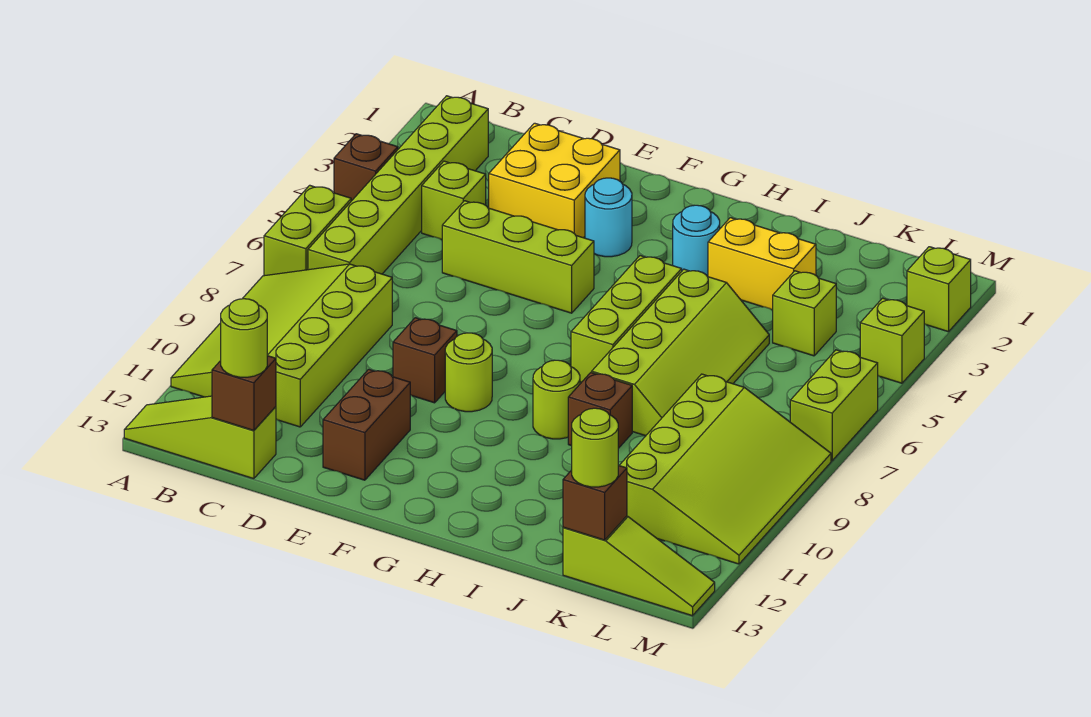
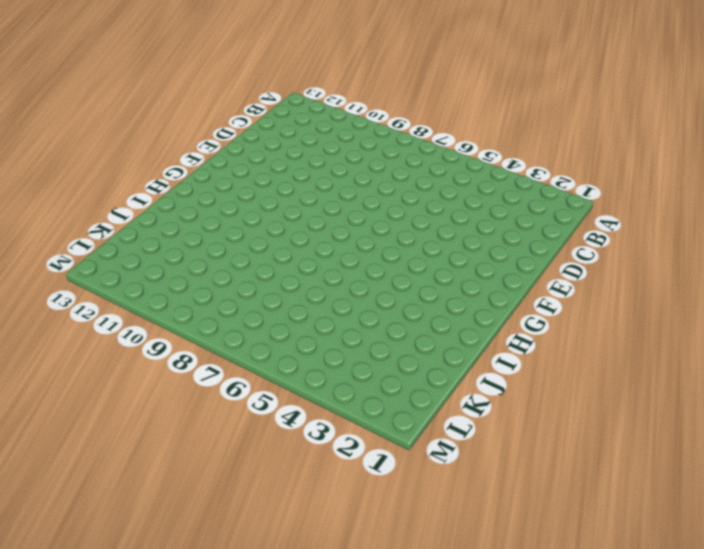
none -> brown brick A4 level 1
none -> lime brick A6:A7 level 1
none -> lime slope A8:C11 level 1 top C

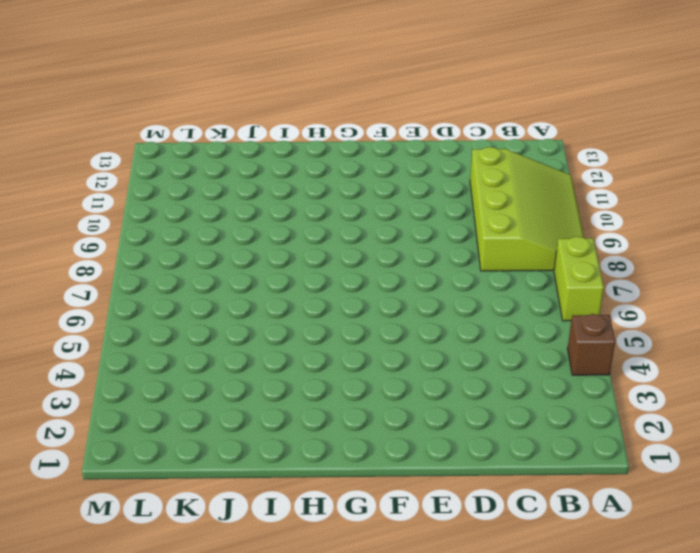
none -> lime slope A13:C13 level 1 top C
none -> lime brick B2:B7 level 1
none -> lime brick C4 level 1

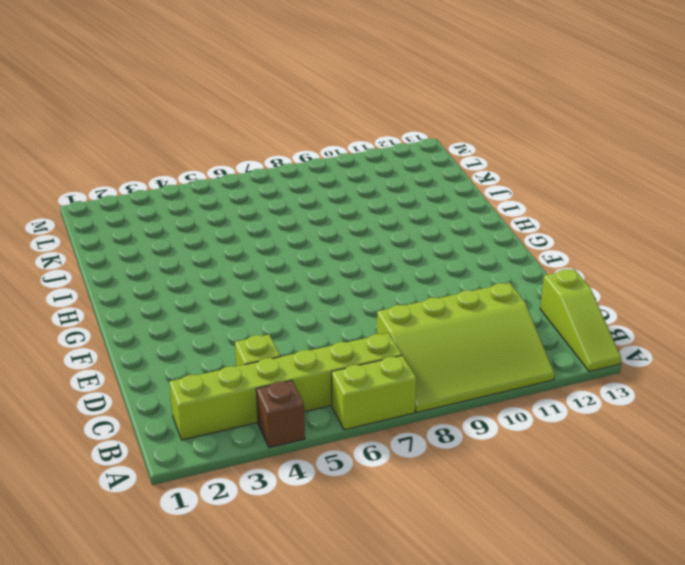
none -> yellow brick D2:E3 level 1
none -> lime brick D5:F5 level 1
none -> brown brick E9 level 1

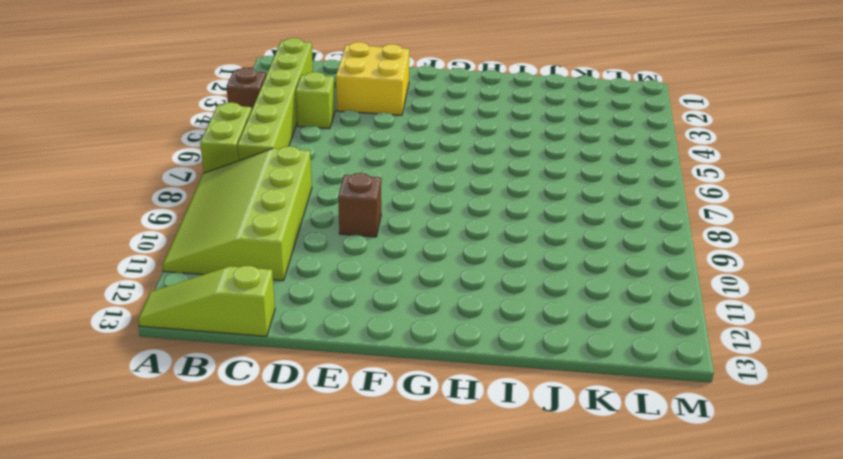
none -> lime brick D5:F5 level 1
none -> brown brick E11:E12 level 1
none -> cyan round brick F3 level 1

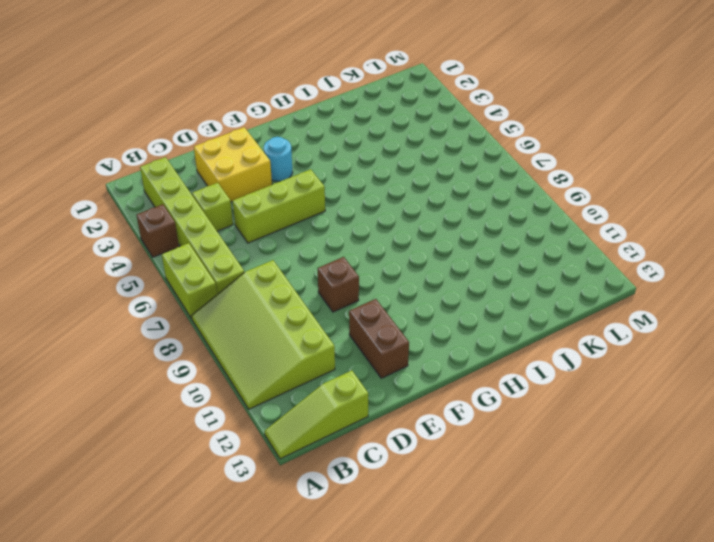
none -> lime round brick F9 level 1
none -> cyan round brick H3 level 1
none -> lime brick H5:H7 level 1

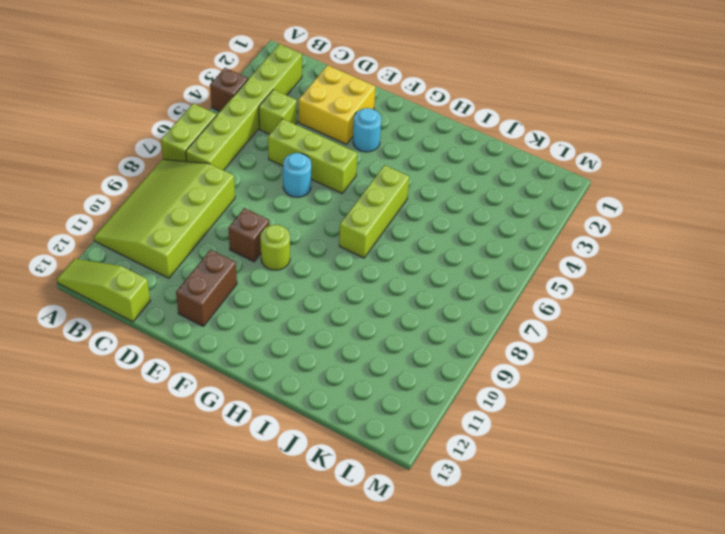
cyan round brick E6 level 1 -> cyan round brick H3 level 1
none -> lime round brick H9 level 1
none -> yellow brick I3:J3 level 1
none -> lime slope I5:J8 level 1 top I

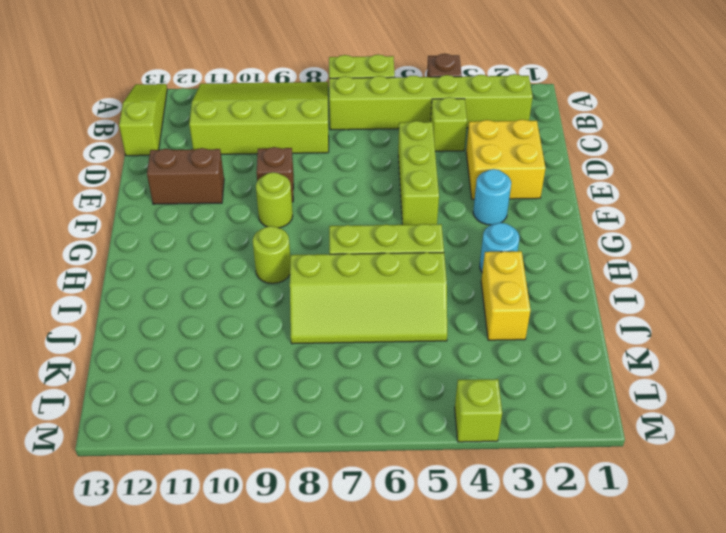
none -> brown brick I9 level 1
none -> lime brick K4 level 1
none -> lime slope K8:M11 level 1 top K

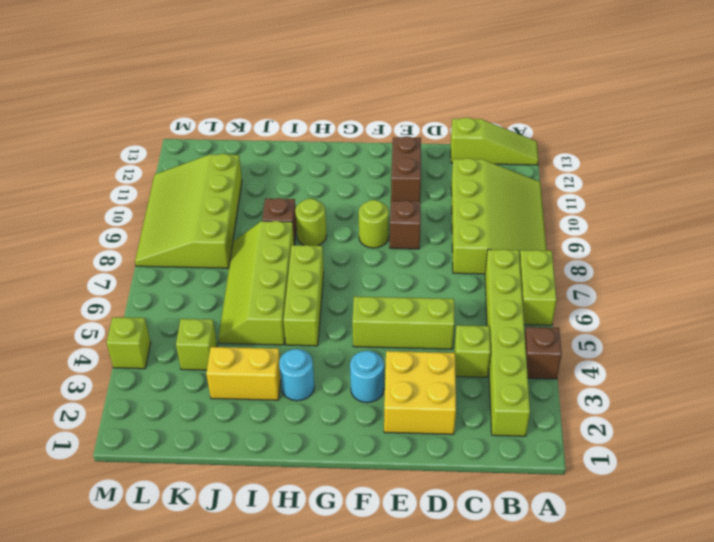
none -> lime slope K13:M13 level 1 top K
none -> lime brick M2 level 1
none -> lime brick M6:M7 level 1

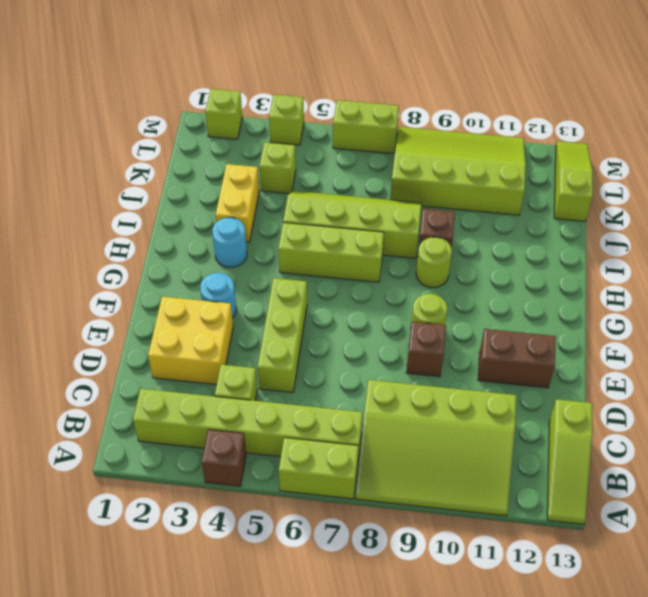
none -> brown brick C13 level 2
none -> brown brick K13 level 2
none -> lime round brick C13 level 3

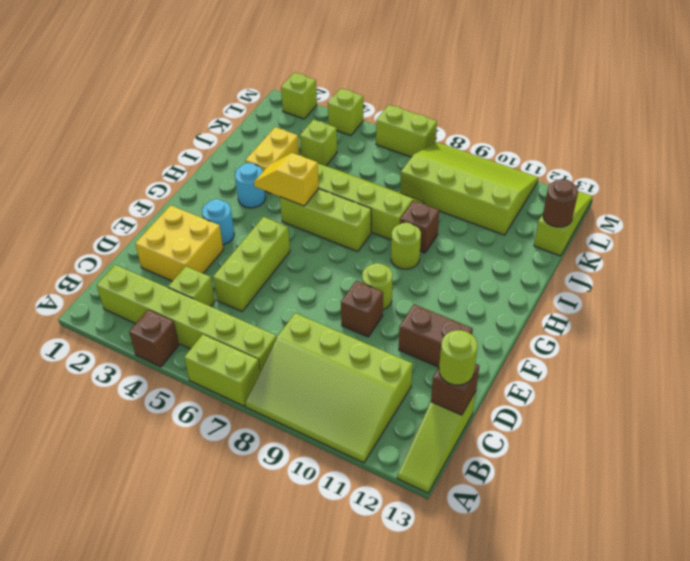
yellow slope H4:H5 level 2 top 5 -> none
brown round brick K13 level 2 -> brown brick K13 level 2
none -> lime round brick K13 level 3

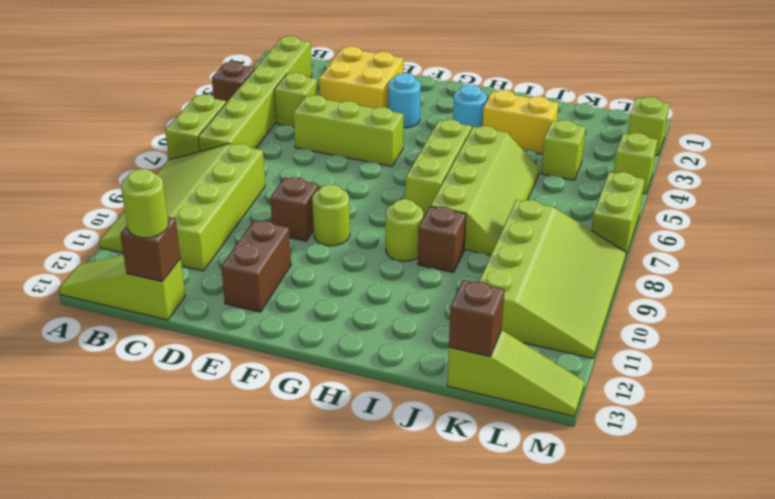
none -> lime round brick K13 level 3

